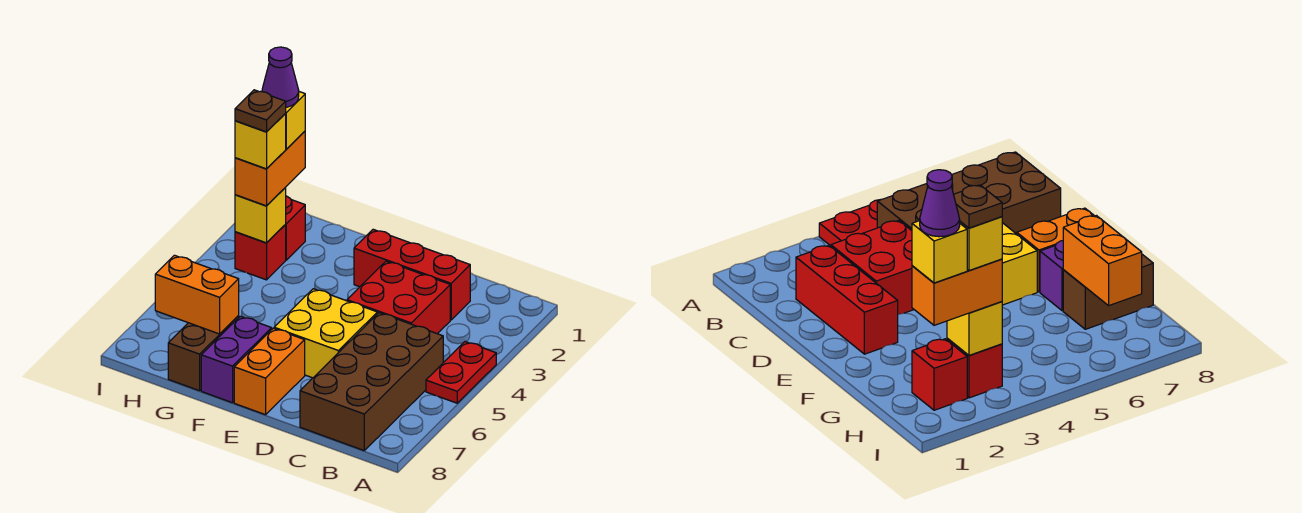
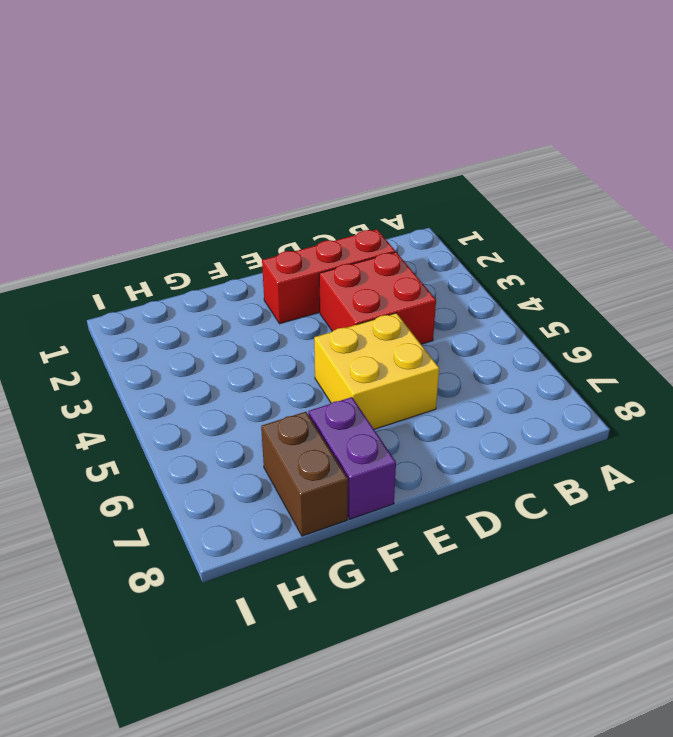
none -> red plate A4:A5 level 1
none -> brown brick B5:C8 level 1
none -> orange brick E7:E8 level 1

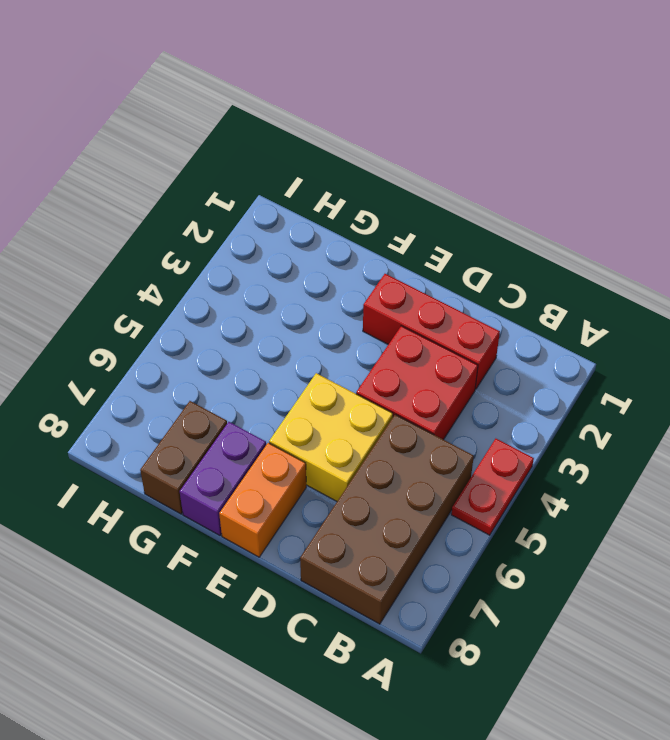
none -> red brick H2 level 1
none -> red brick H3 level 1
none -> orange brick G7:H7 level 2

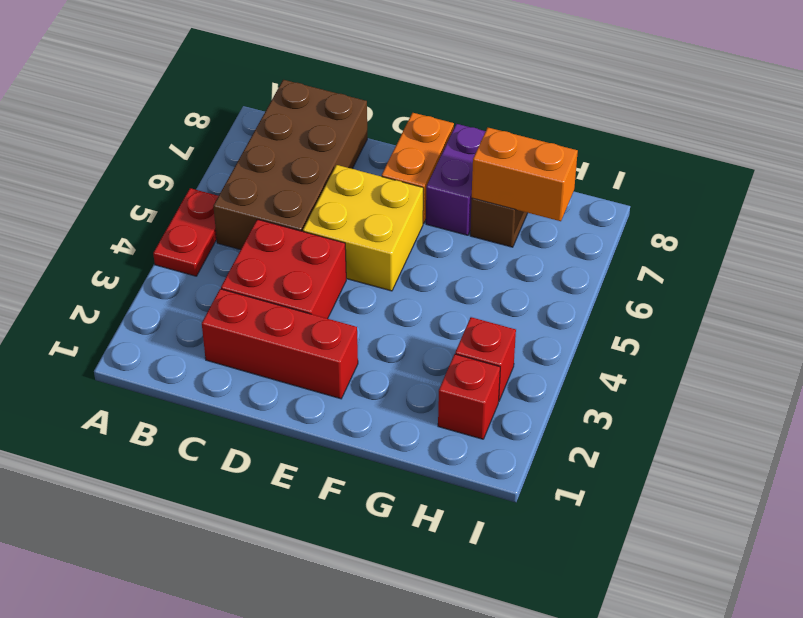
none -> yellow brick H3 level 2
none -> orange brick H2:H3 level 3
none -> yellow brick H2 level 4

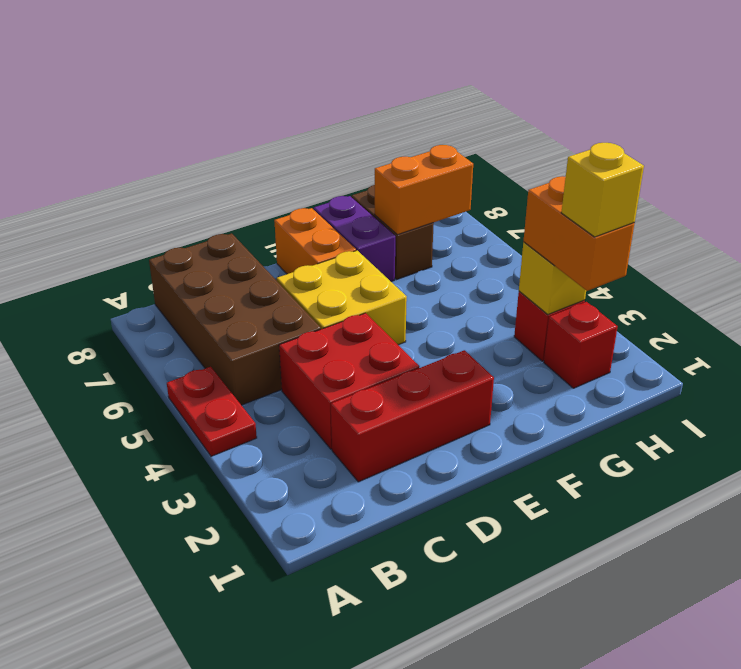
none -> yellow brick H3 level 4
none -> purple cone H2 level 5
none -> brown plate H3 level 5

